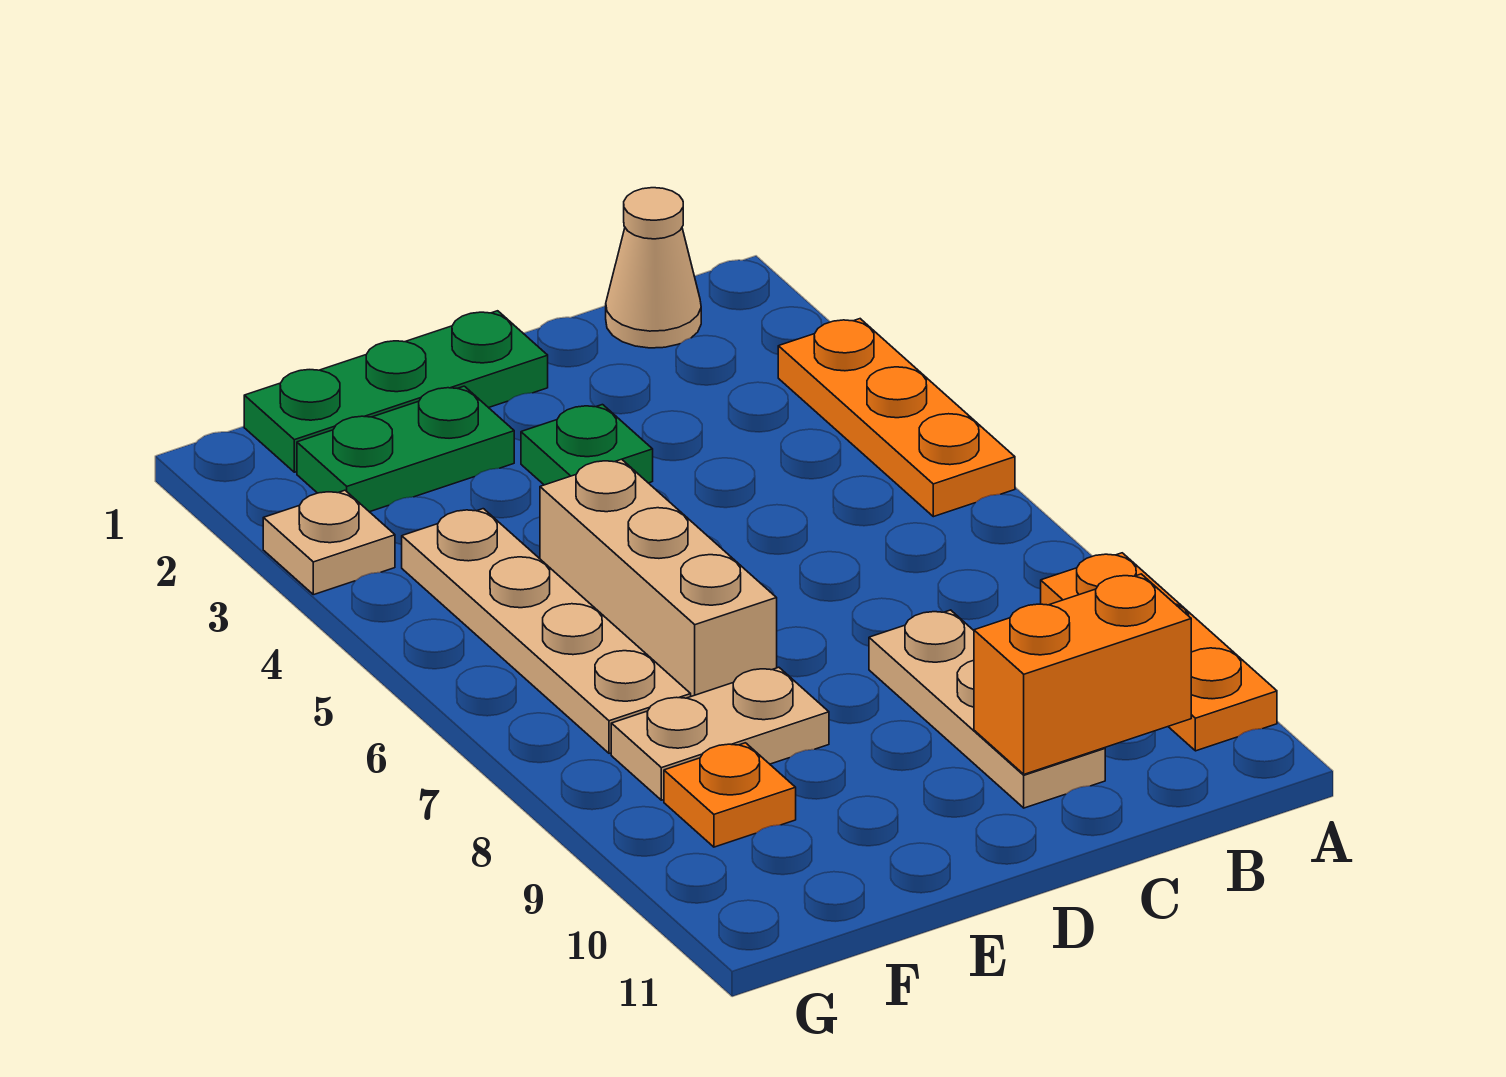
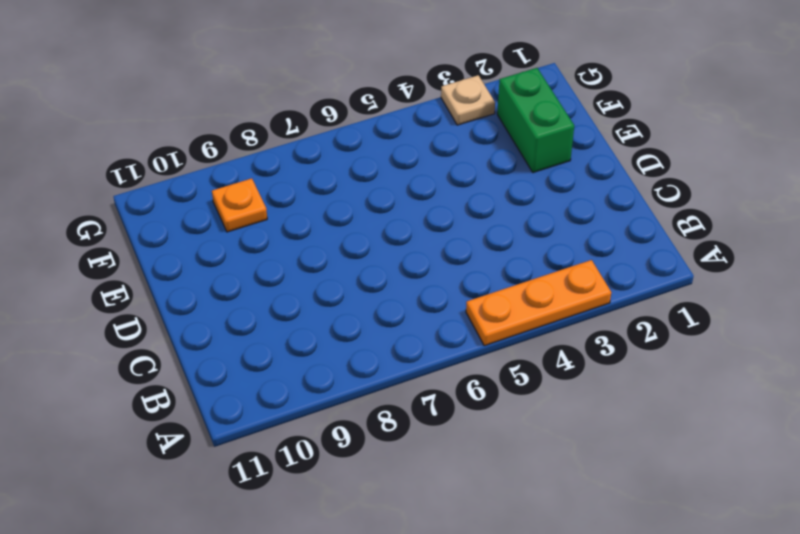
green brick E2:F2 level 1 -> green plate E2:F2 level 1
none -> orange plate A8:A10 level 1
none -> tan cone B1 level 1
none -> tan plate C8:C10 level 1

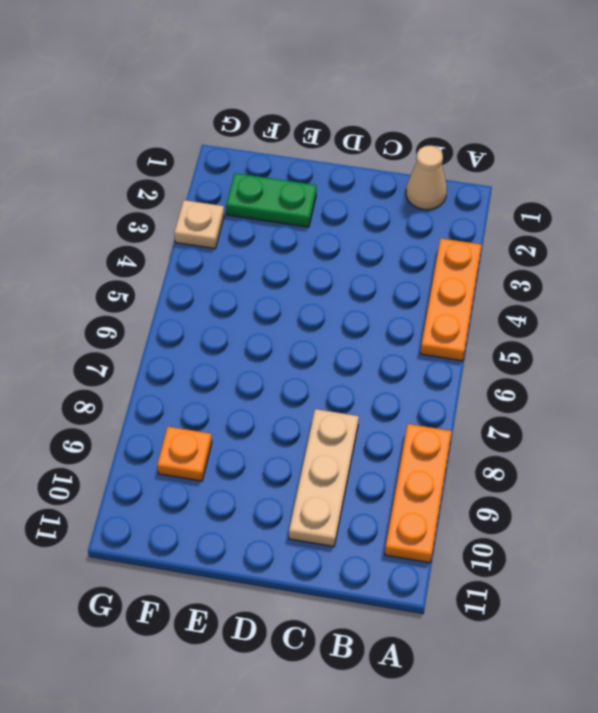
none -> green plate D1:F1 level 1
none -> green plate D3 level 1
none -> tan brick E5:E7 level 1

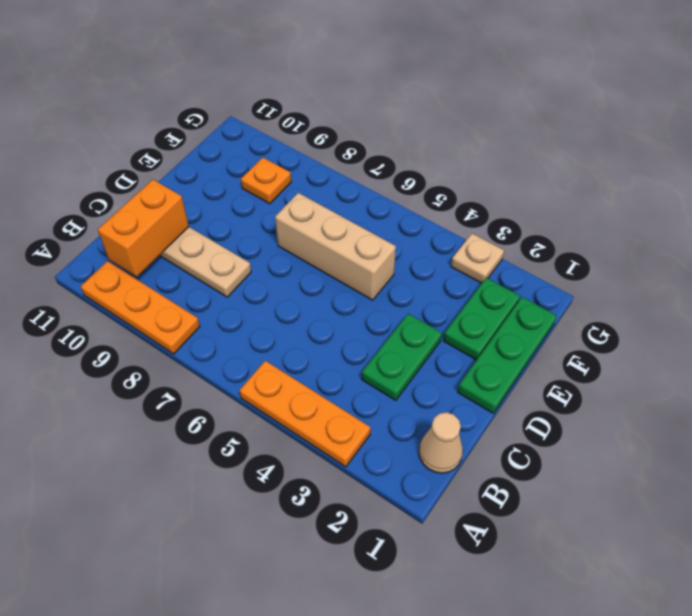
green plate C3:D3 level 1 -> green plate D3 level 1
none -> tan plate E8:F8 level 1
none -> tan plate F4:F7 level 1

